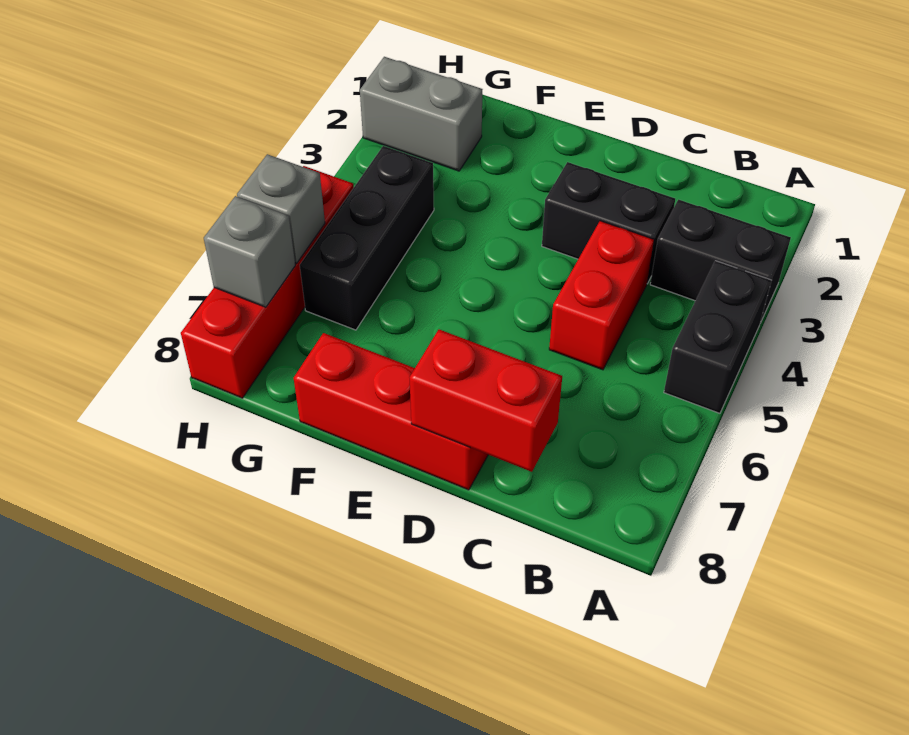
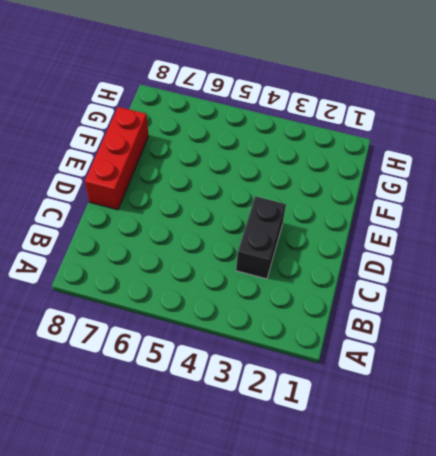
none -> black brick A3:B3 level 1
none -> black brick A4:A5 level 1

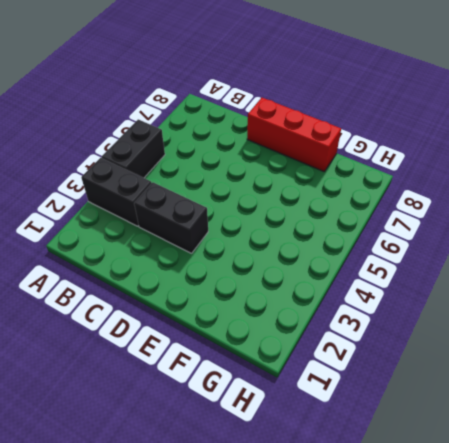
none -> red brick C4:C5 level 1
none -> grey brick G2:H2 level 1

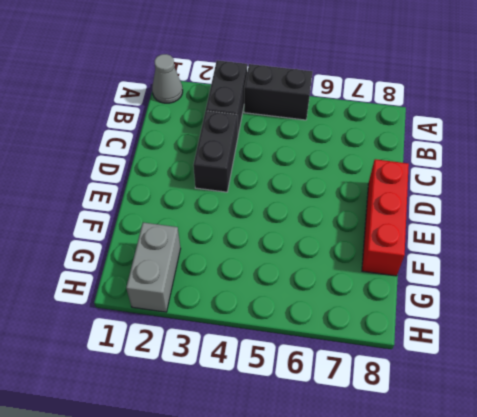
grey cone A1 level 1 -> none
none -> red brick C4:C5 level 1
none -> black brick G4:G6 level 1

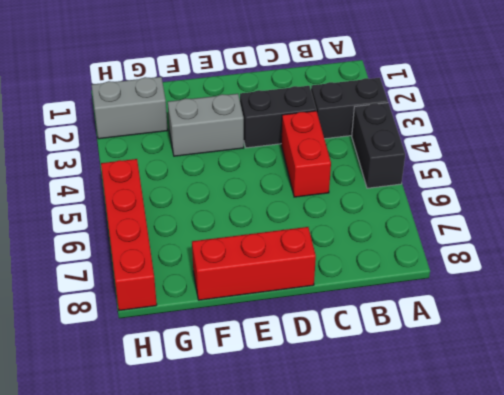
grey brick E3:F3 level 1 -> none
none -> black brick G4:G6 level 1
none -> red brick C8:D8 level 2

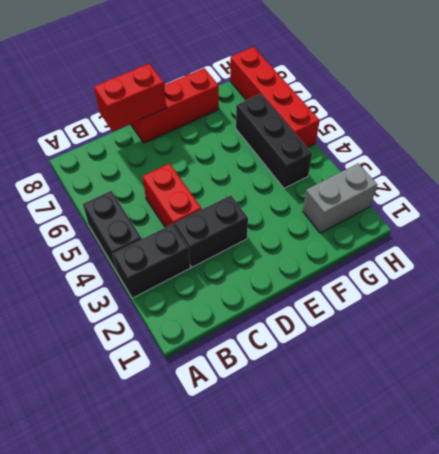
none -> grey brick H6 level 2
none -> grey brick H7 level 2

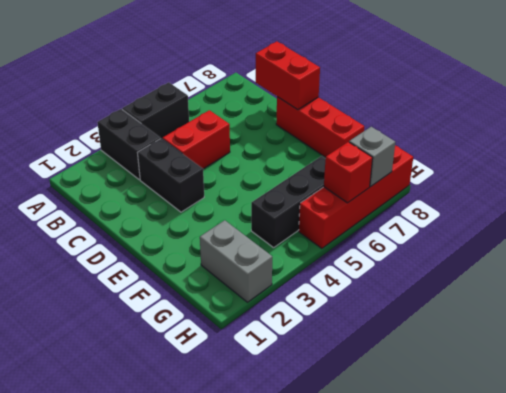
red brick H6 level 2 -> grey brick H6 level 2

